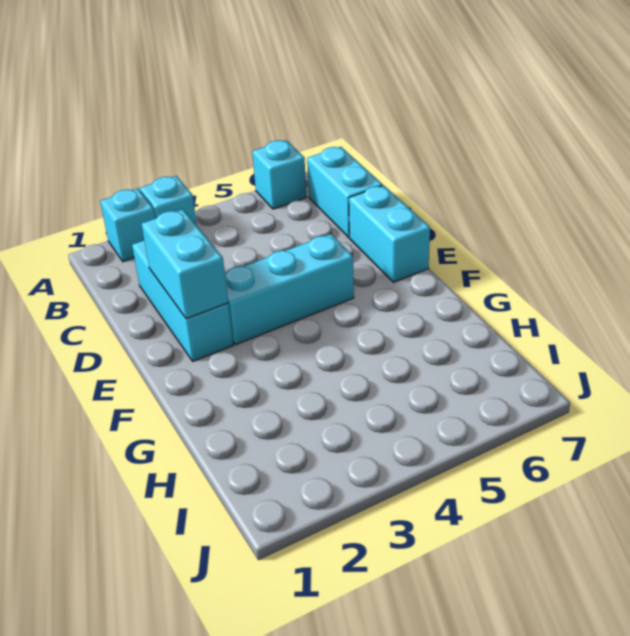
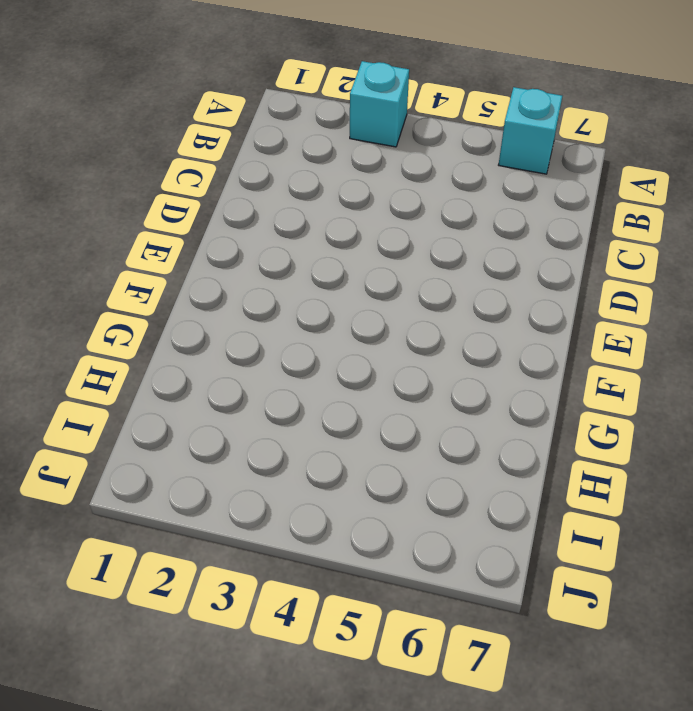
none -> cyan brick A2 level 1
none -> cyan brick B7:C7 level 1

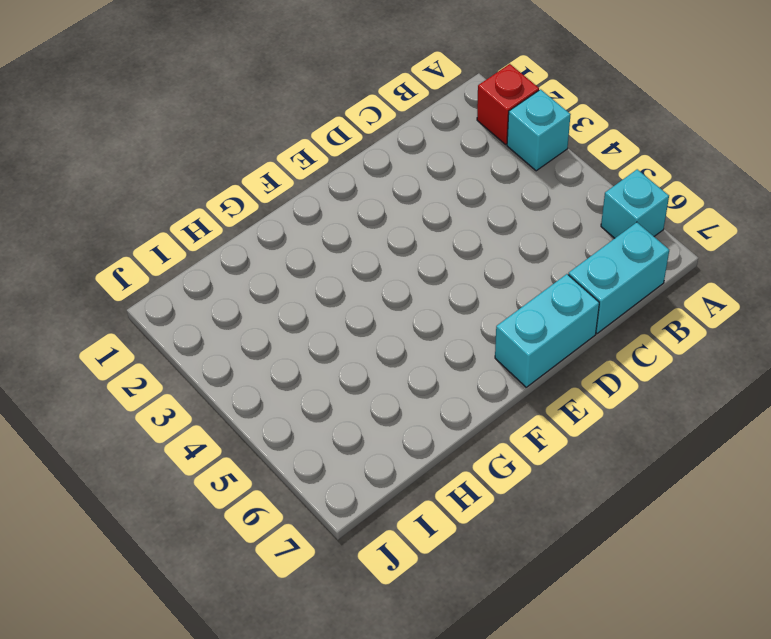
red brick A2 level 1 -> cyan brick A2 level 1
none -> cyan brick C2:E2 level 1
none -> cyan brick E3:E5 level 1

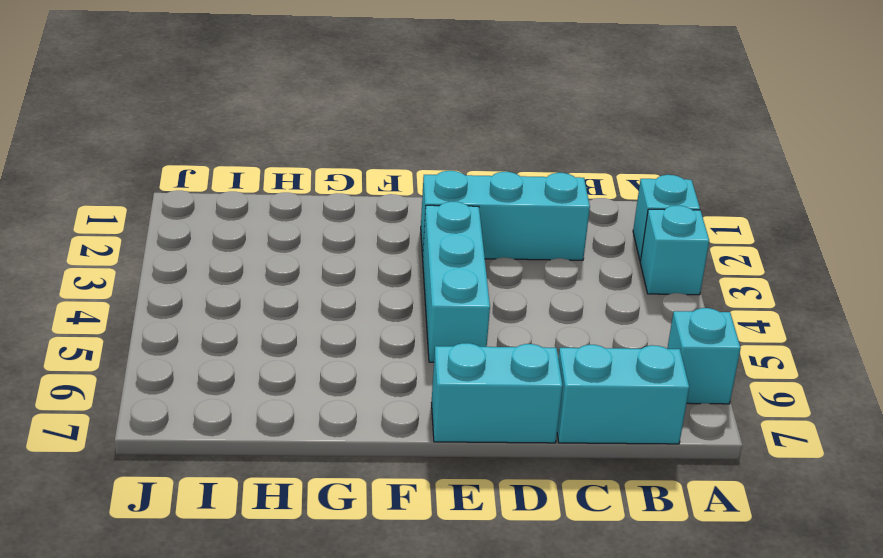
none -> cyan brick D2:E2 level 2

